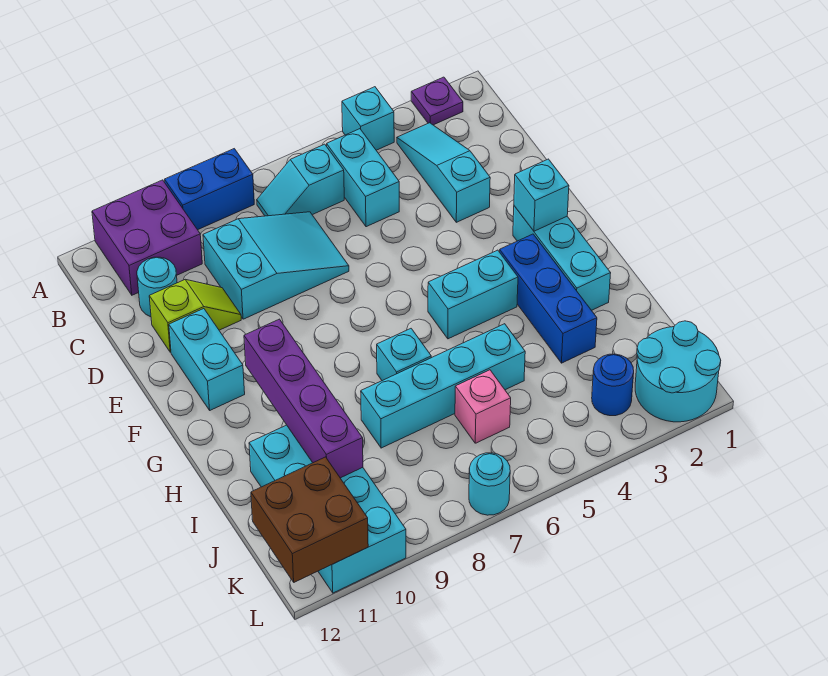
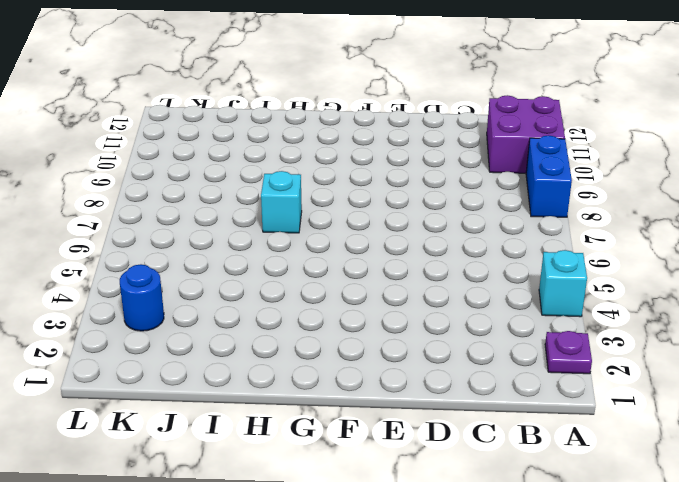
none -> cyan slope B3:D3 level 1 top D
none -> cyan brick B5:C5 level 1
none -> cyan slope B6:B7 level 1 top 6

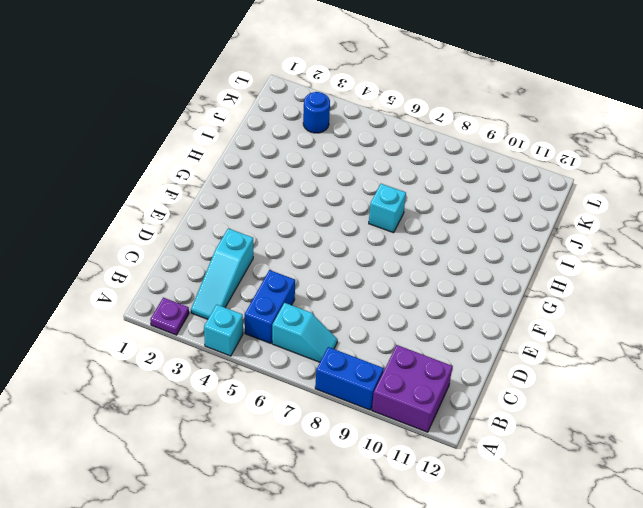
blue brick B5:C5 level 1 -> cyan brick B5:C5 level 1
none -> cyan slope C7:D9 level 1 top 9
none -> cyan round brick C11 level 1
none -> lime slope D10:D11 level 1 top 11

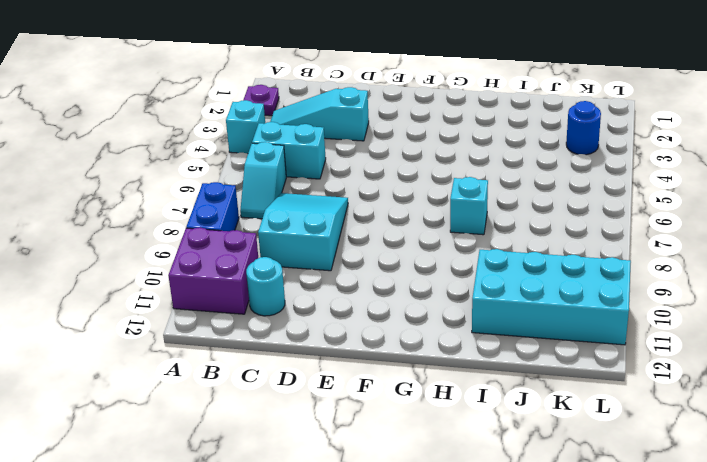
none -> lime slope D10:D11 level 1 top 11
none -> cyan brick E11:F11 level 1
none -> cyan brick F2:H2 level 1

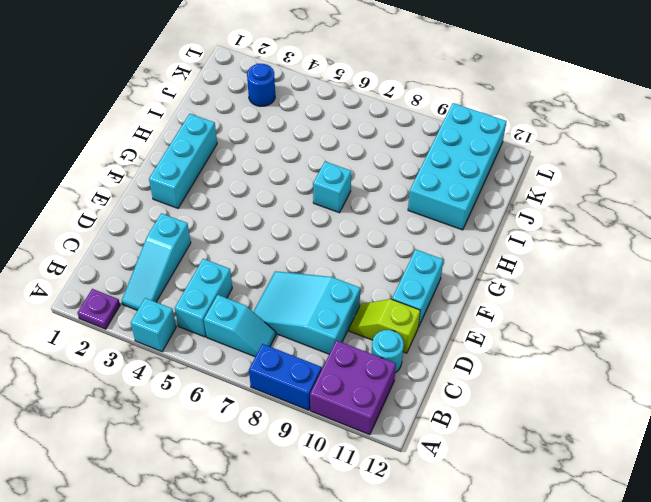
none -> blue brick G3:I3 level 1
none -> cyan brick G4:G5 level 1
none -> cyan brick I5:I8 level 1

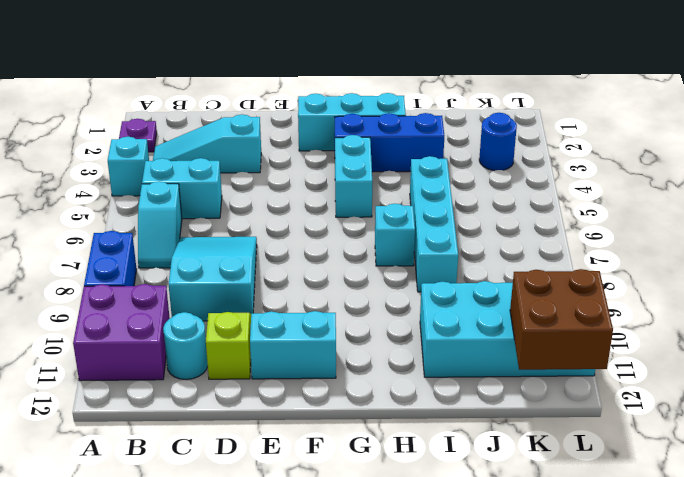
none -> pink brick J6 level 1
none -> cyan round brick K1:L2 level 1
none -> cyan round brick L7 level 1

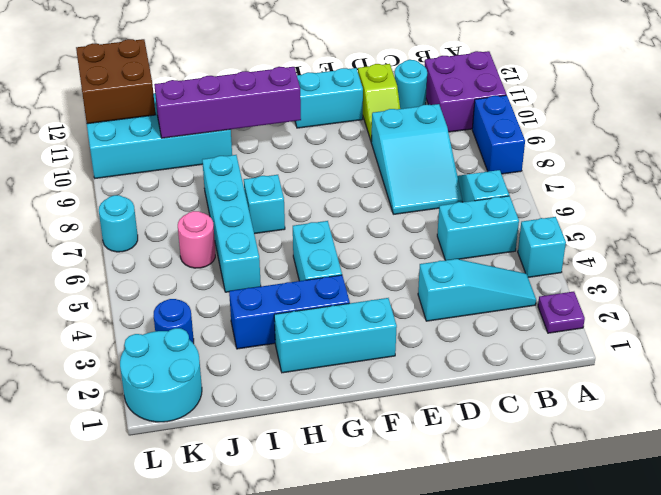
pink round brick J6 level 1 -> pink brick J6 level 1
none -> cyan brick F2 level 2

